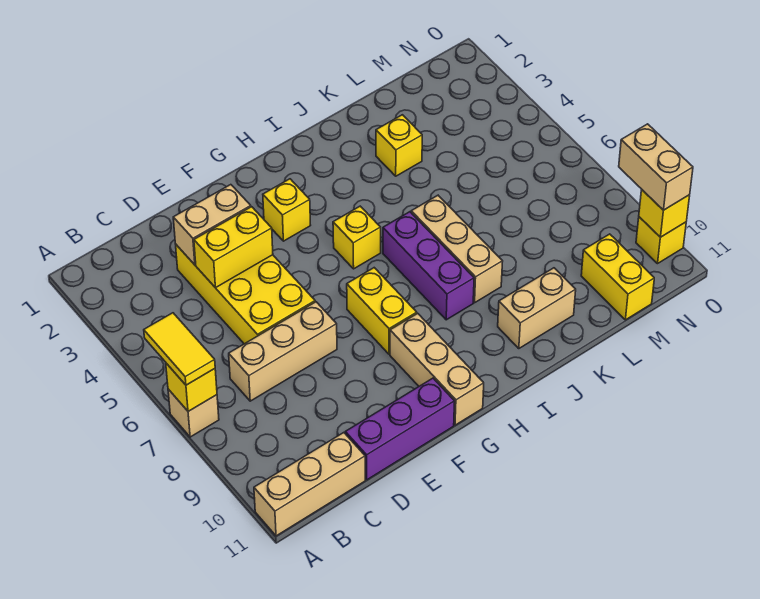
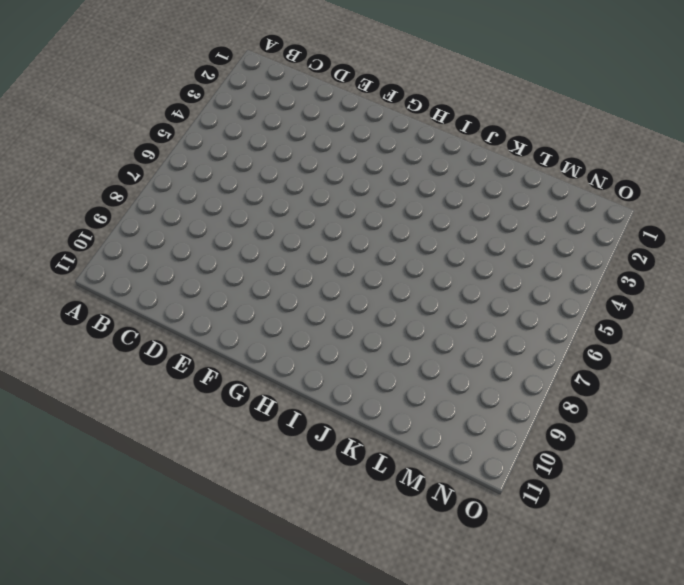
none -> tan brick A7 level 1
none -> tan brick A11:C11 level 1
none -> tan brick C7:E7 level 1

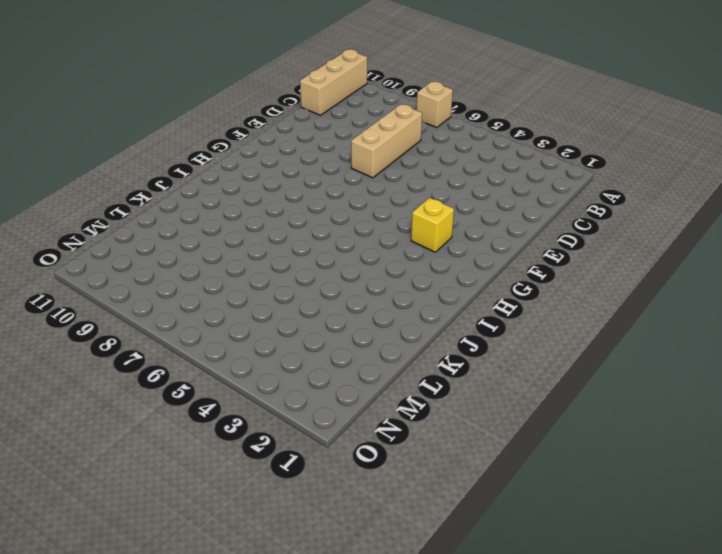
none -> yellow brick D3:E6 level 1
none -> purple brick D11:F11 level 1
none -> yellow brick G7:G8 level 1

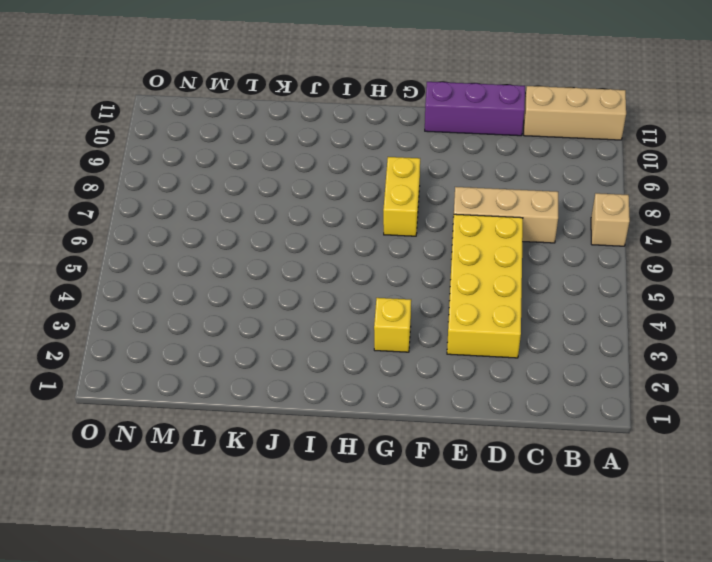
none -> tan brick G9:G11 level 1
none -> yellow brick H5 level 1
none -> purple brick I6:I8 level 1

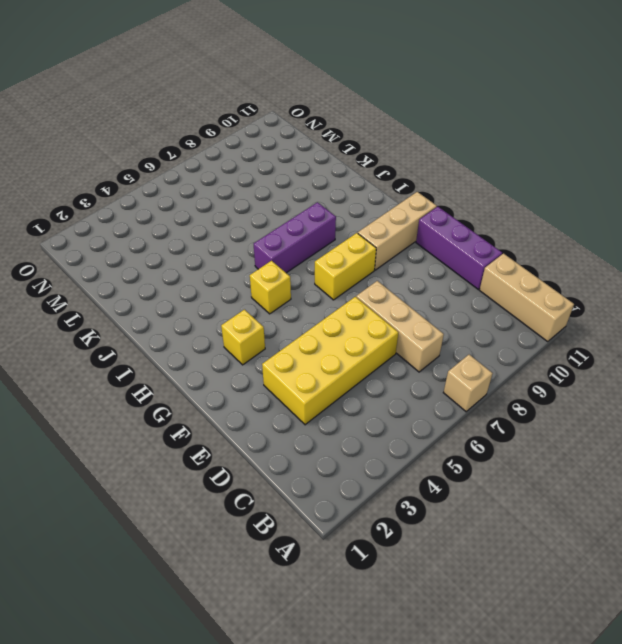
none -> tan brick J6:J8 level 1
none -> tan brick J10:K10 level 1
none -> yellow brick K3 level 1

